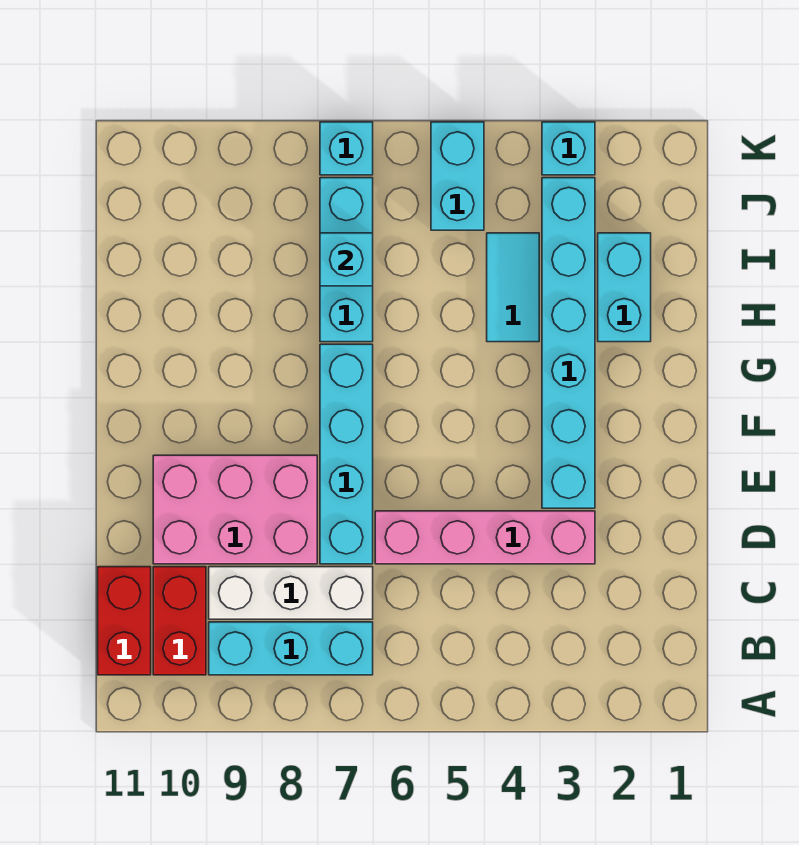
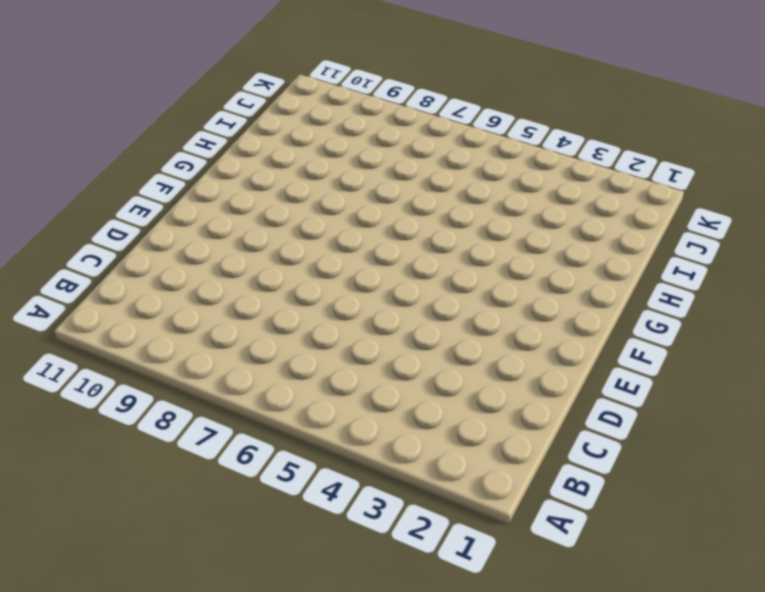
none -> cyan brick B7:B9 level 1
none -> red brick B10:C10 level 1
none -> red brick B11:C11 level 1

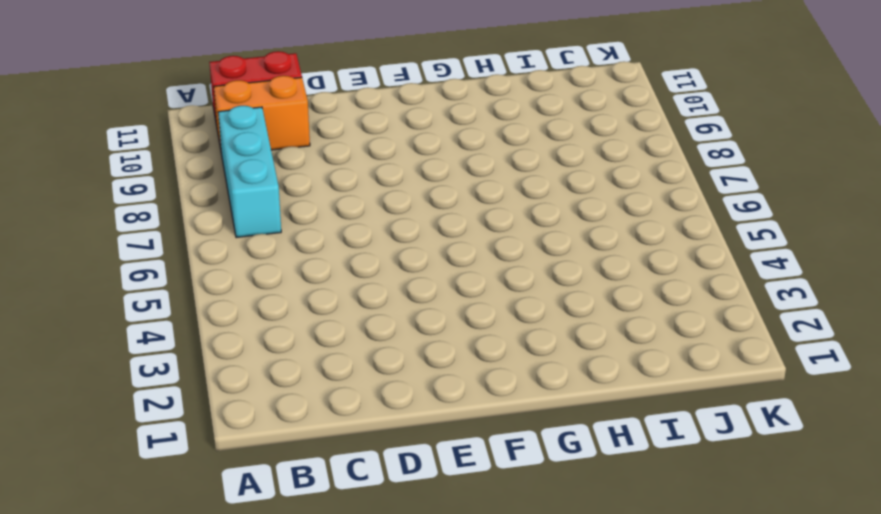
orange brick B10:C10 level 1 -> red brick B10:C10 level 1
none -> white brick C7:C9 level 1
none -> pink brick D3:D6 level 1
none -> cyan brick D7:G7 level 1

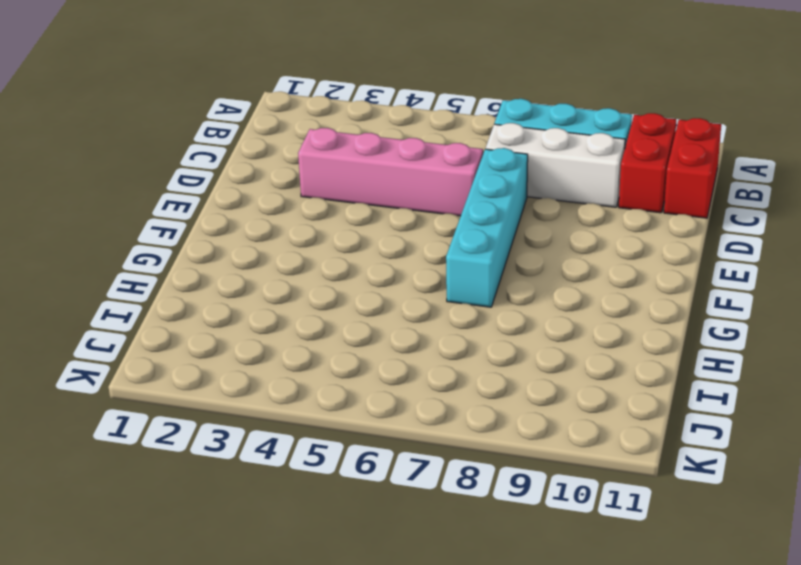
none -> pink brick D8:E10 level 1
none -> cyan brick E3:J3 level 1
none -> cyan brick H2:I2 level 1

